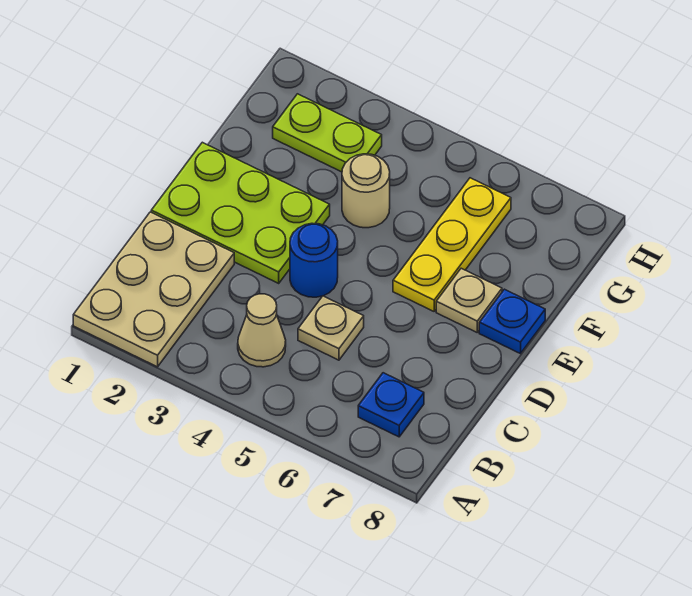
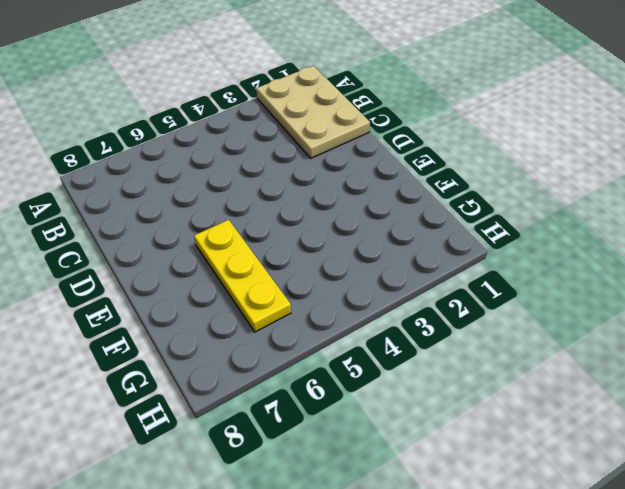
none -> tan cone B4 level 1
none -> blue plate B7 level 1

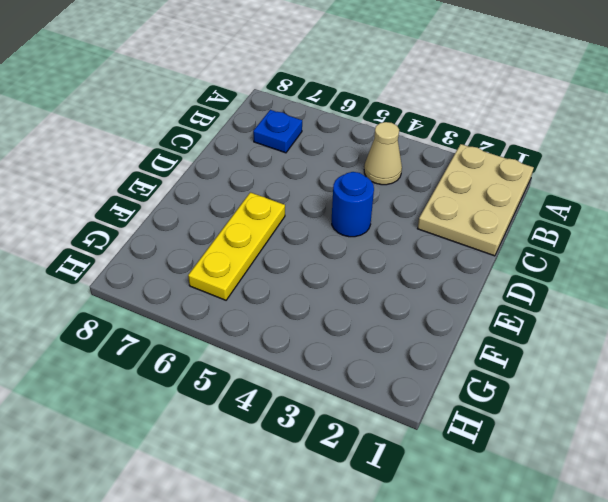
none -> tan plate C5 level 1
none -> lime plate D1:E3 level 1

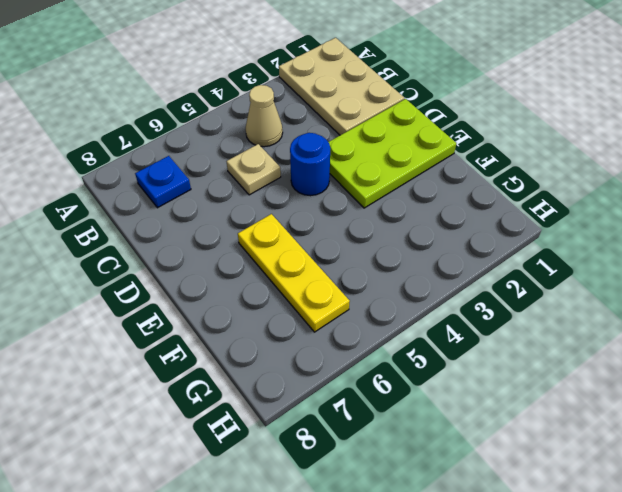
none -> tan plate E7 level 1
none -> blue plate E8 level 1

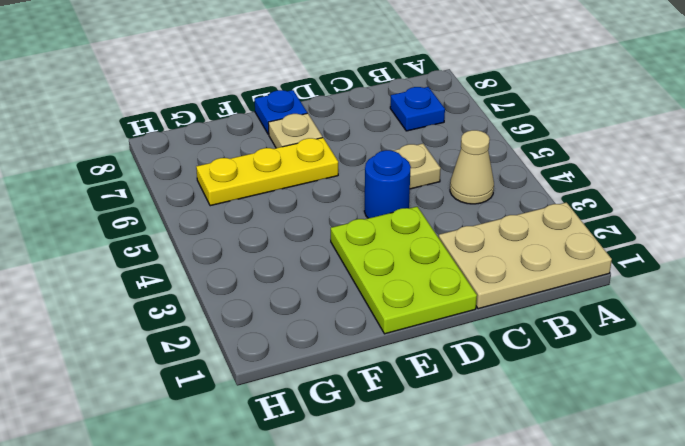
none -> tan round brick F4 level 1
none -> lime plate G2:G3 level 1

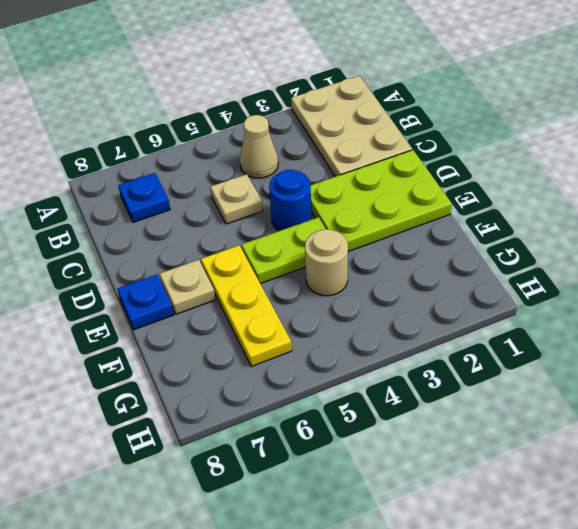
lime plate E4:E5 level 1 -> lime plate G2:G3 level 1

